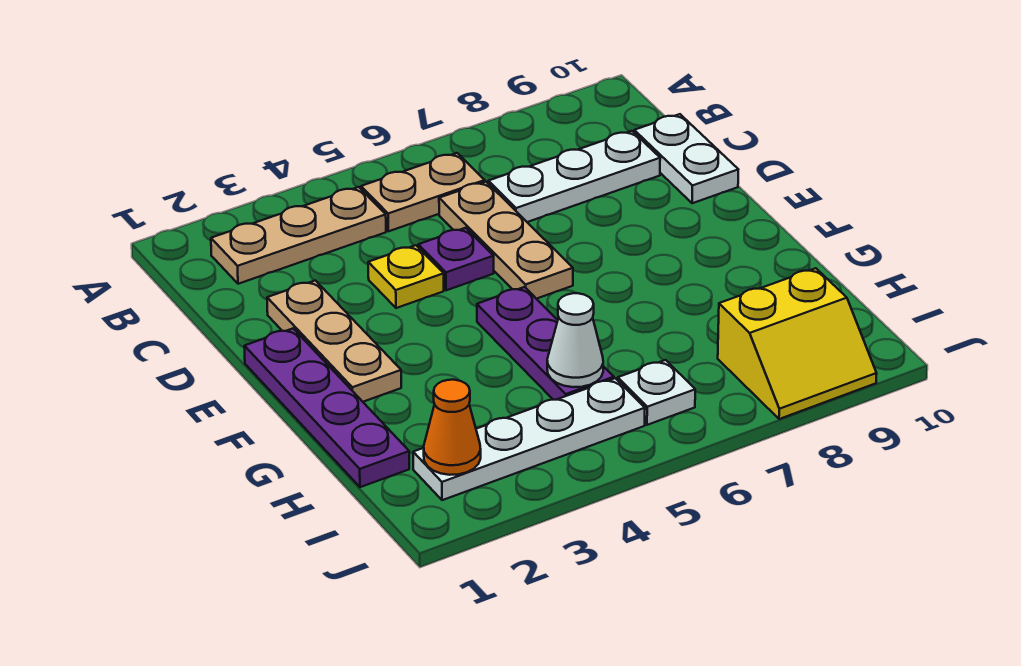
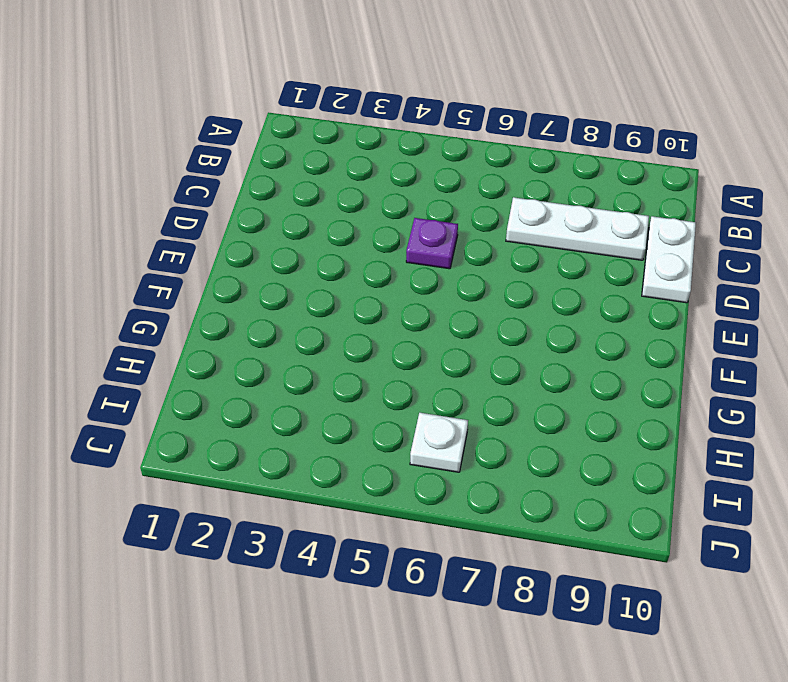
none -> tan plate B2:B4 level 1
none -> tan plate B5:B6 level 1
none -> tan plate C6:E6 level 1

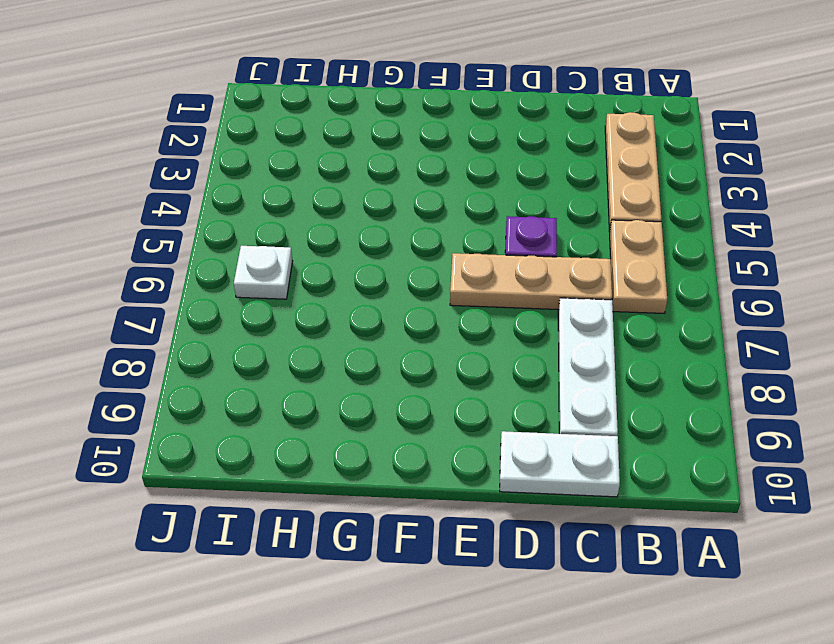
none -> tan plate D2:F2 level 1
none -> yellow plate D4 level 1
none -> purple plate E1:H1 level 1

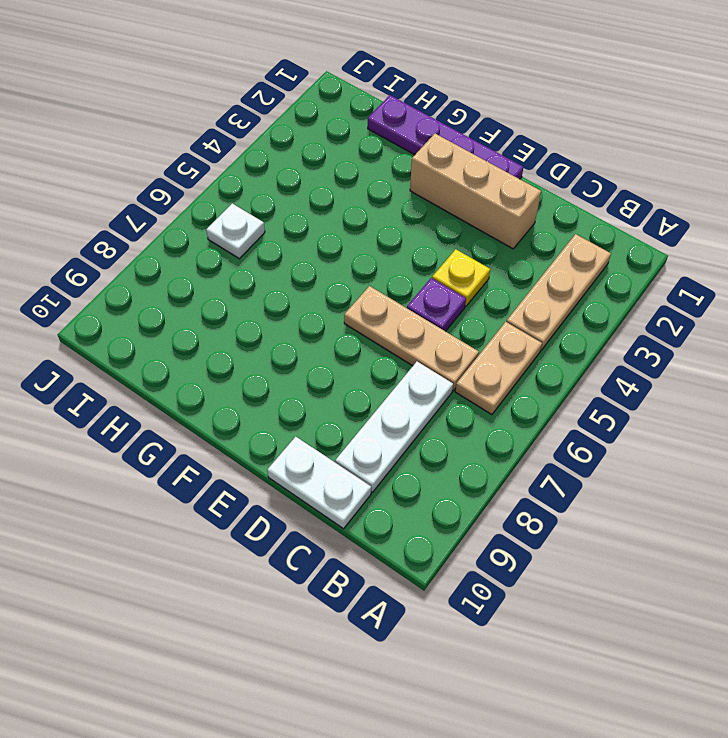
tan brick D2:F2 level 1 -> tan plate D2:F2 level 1
none -> purple plate F5:H5 level 1
none -> white plate I2:I5 level 1
none -> yellow slope I8:J9 level 1 top I

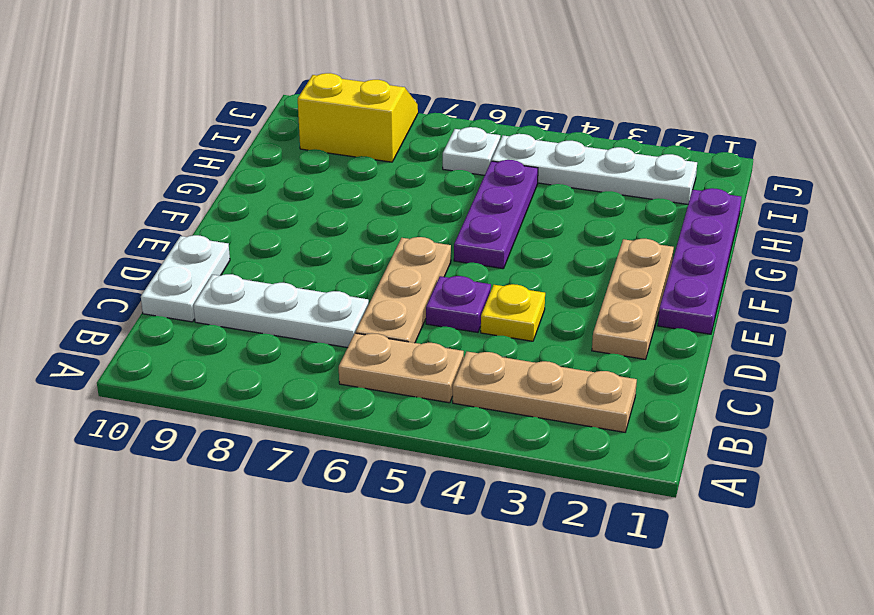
none -> white cone H5 level 2
none -> orange cone I2 level 2

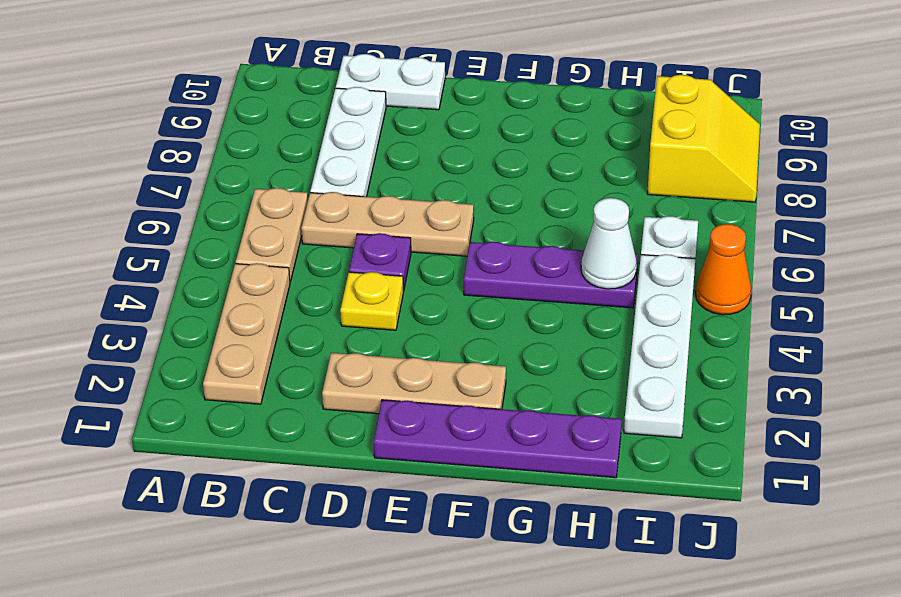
orange cone J5 level 1 -> orange cone I2 level 2

